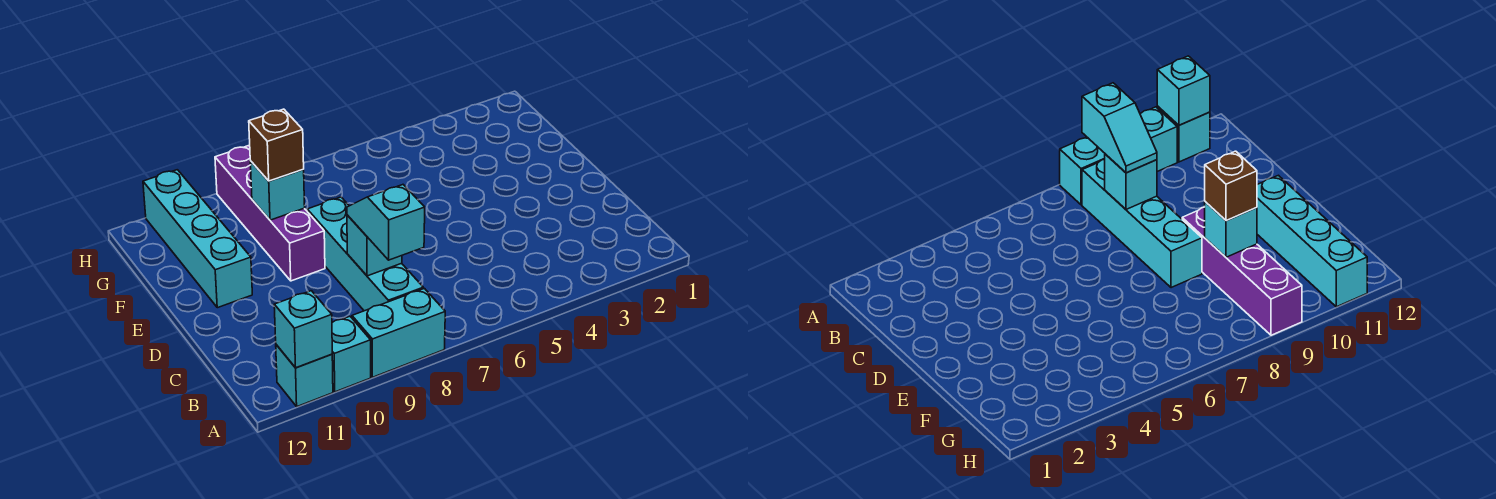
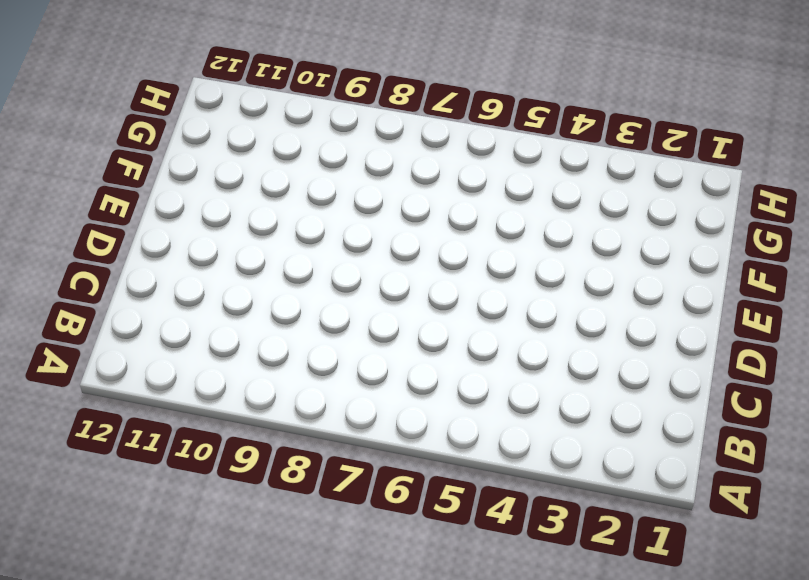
none -> cyan brick A8:A9 level 1
none -> cyan brick A10 level 1

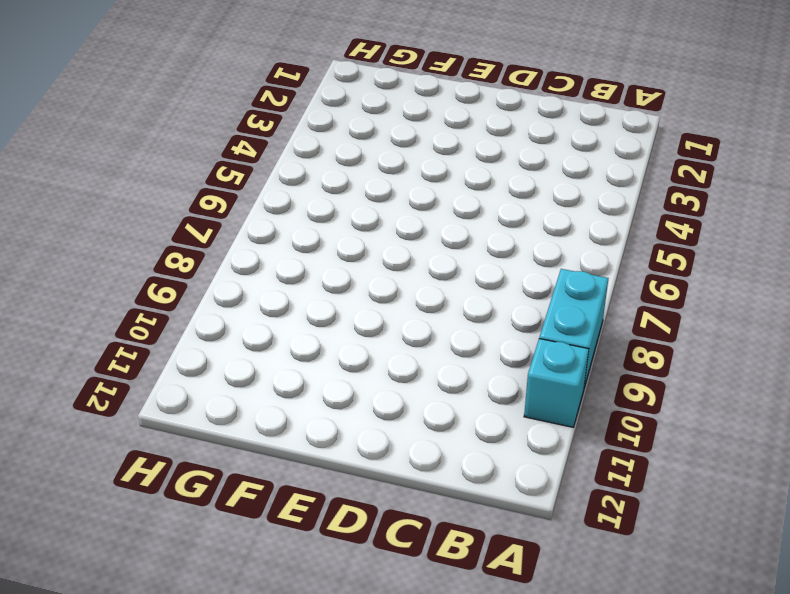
none -> cyan brick A11 level 1
none -> cyan brick B8:E8 level 1

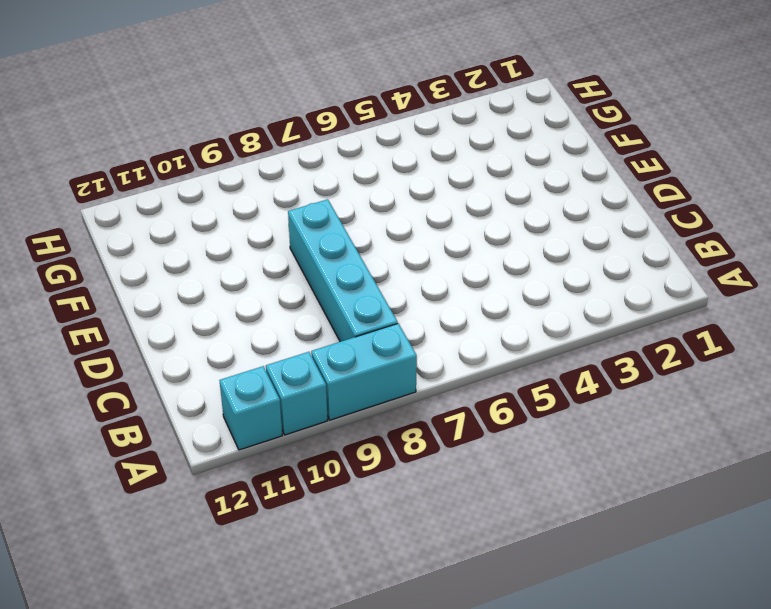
none -> purple brick E9:H9 level 1
none -> cyan brick E11:H11 level 1

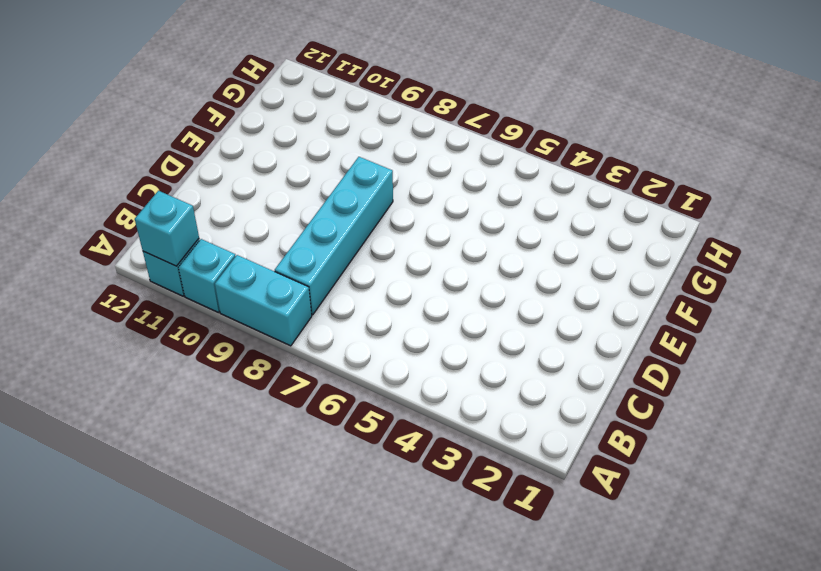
none -> purple brick E9:H9 level 1
none -> cyan brick E11:H11 level 1

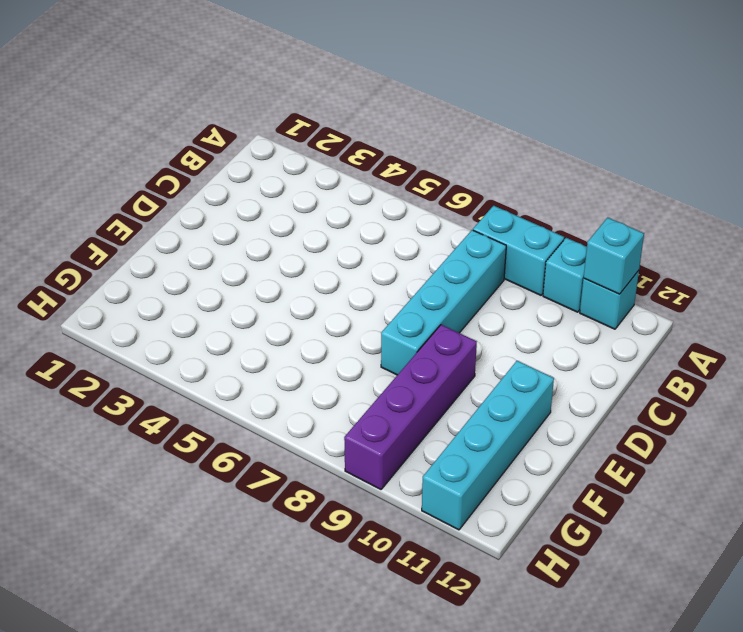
none -> cyan brick C8 level 2
none -> cyan brick F9 level 2

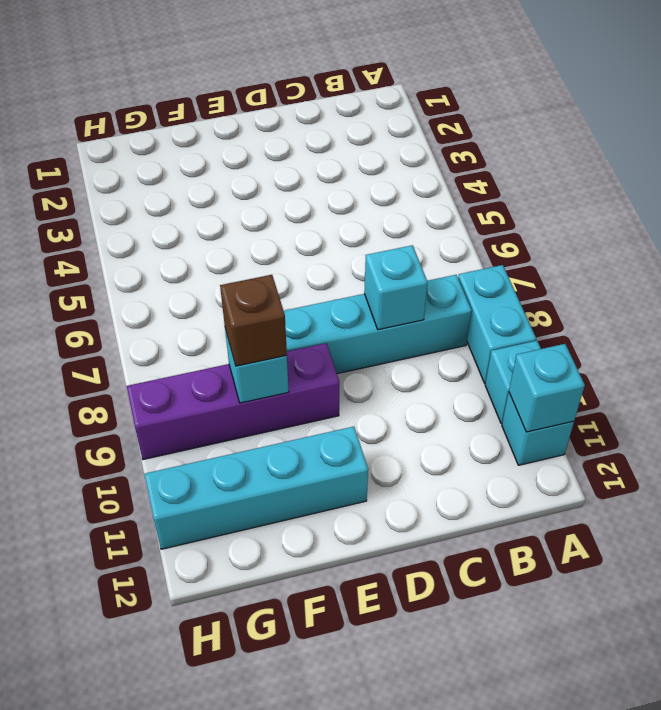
none -> cyan slope B8:C8 level 3 top B

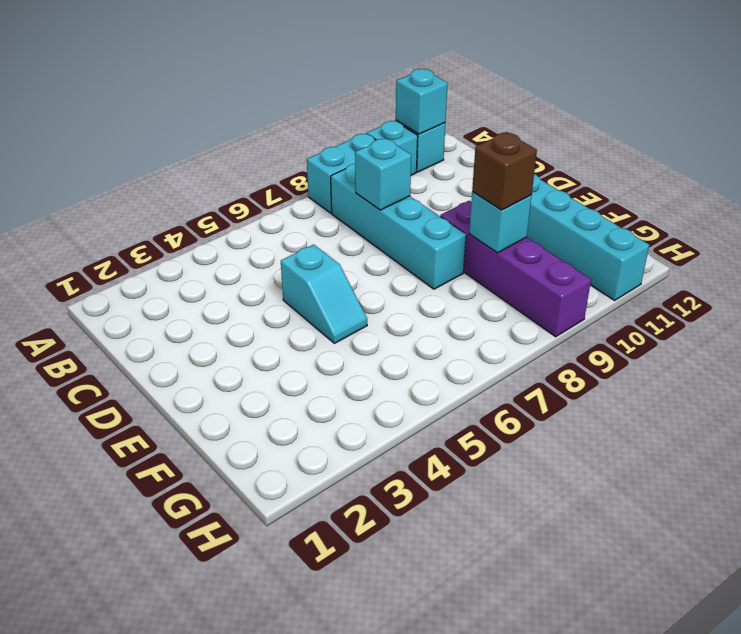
cyan slope D5:E5 level 1 top D -> cyan slope B8:C8 level 3 top B

